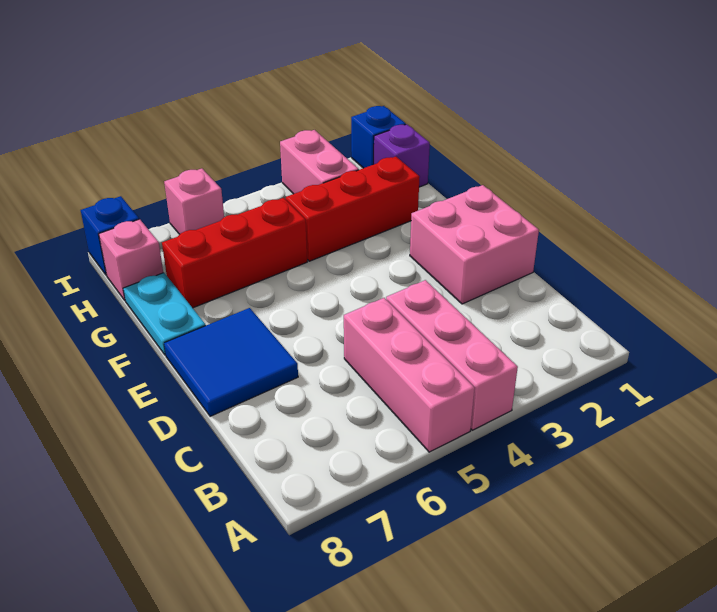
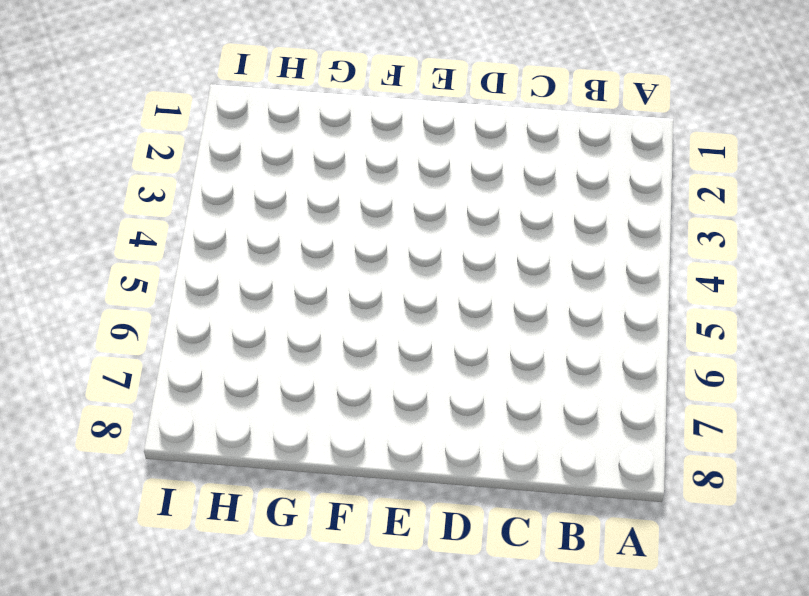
none -> pink brick A4:C4 level 1
none -> pink brick A5:C5 level 1
none -> pink brick D1:E2 level 1

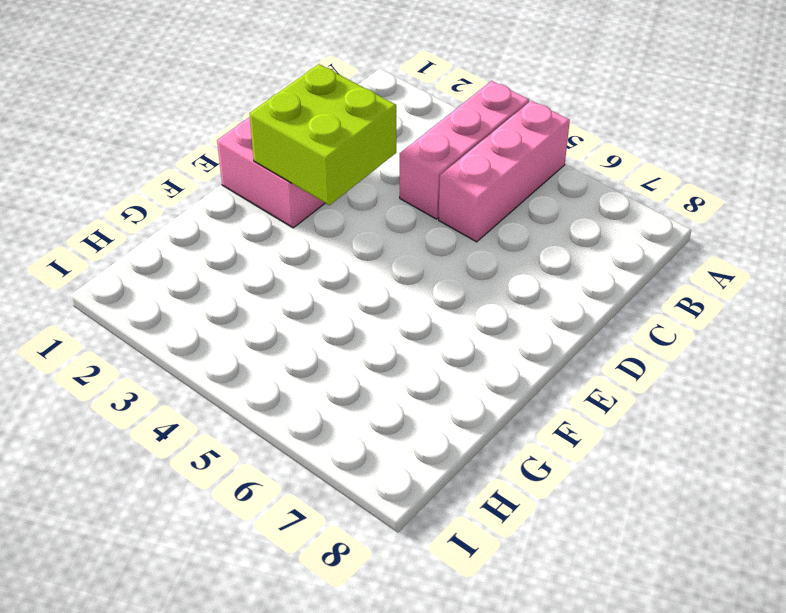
lime brick D2:E3 level 2 -> none
none -> blue tile D7:E8 level 1
none -> cyan plate F8:G8 level 1
none -> red brick G2:G4 level 1

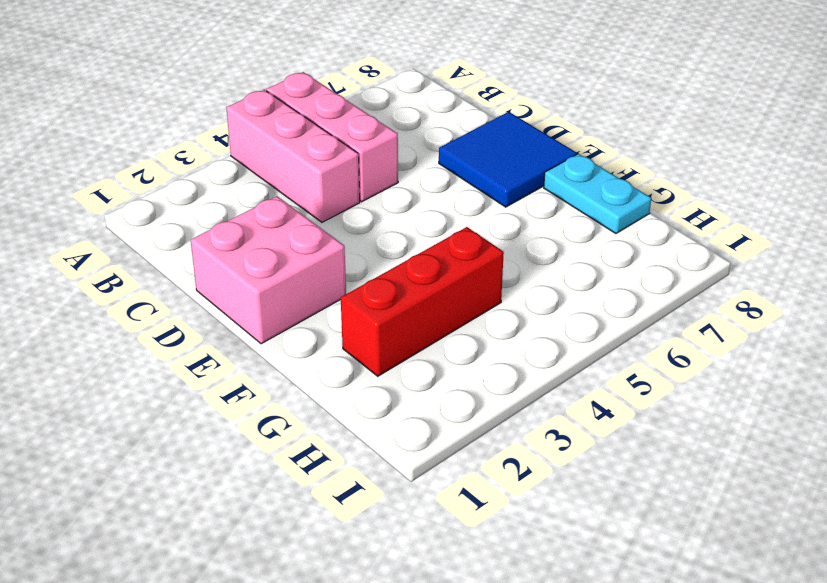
none -> red brick G5:G7 level 1
none -> purple brick H1 level 1
none -> pink brick H3:I3 level 1

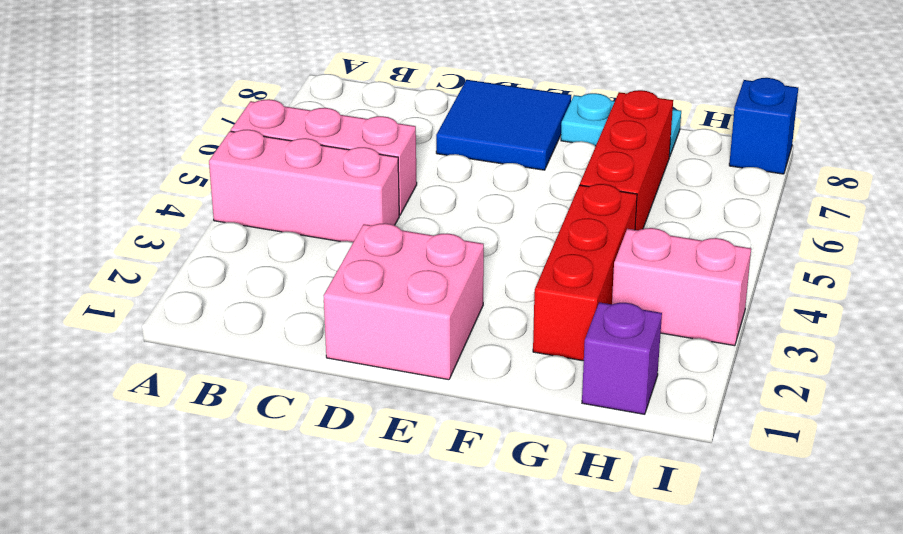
none -> pink brick H8 level 1
none -> blue brick I1 level 1
none -> pink brick I6 level 1

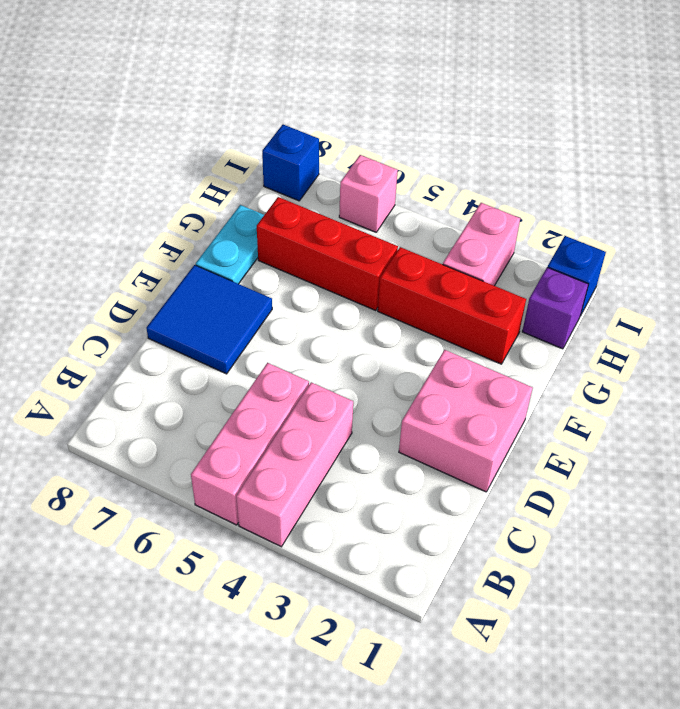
none -> pink brick H8 level 1

